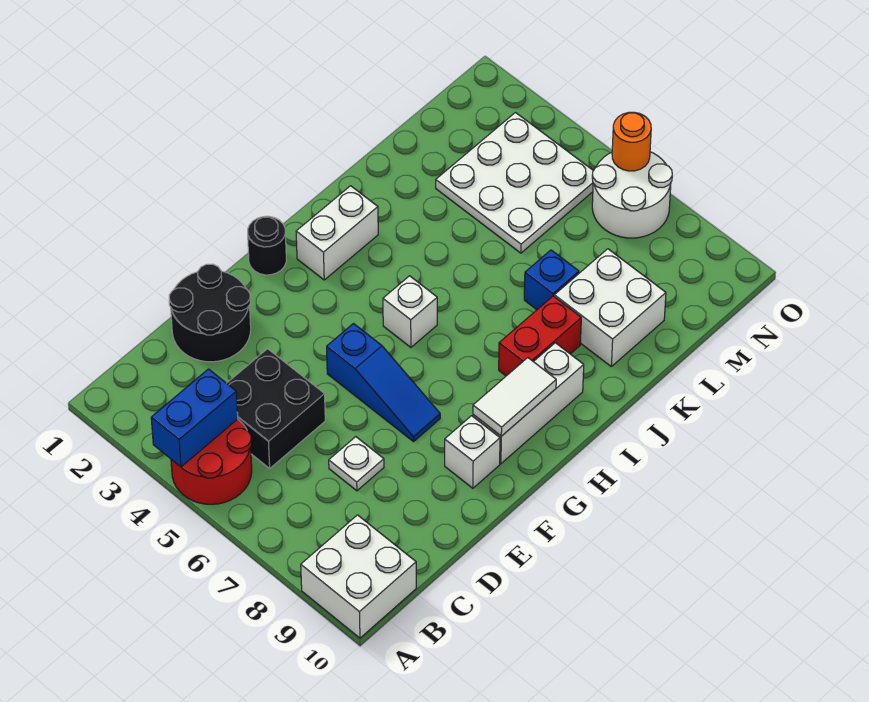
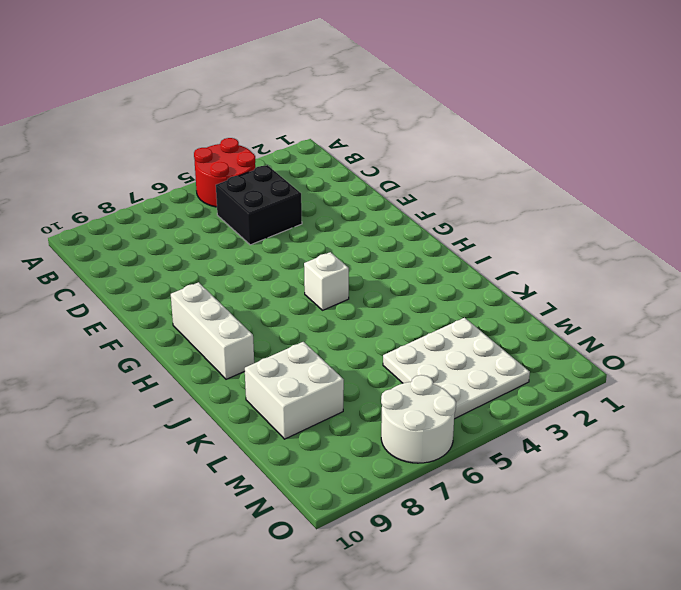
none -> white brick A9:B10 level 1
none -> black round brick D1:E2 level 1
none -> white plate D7 level 1

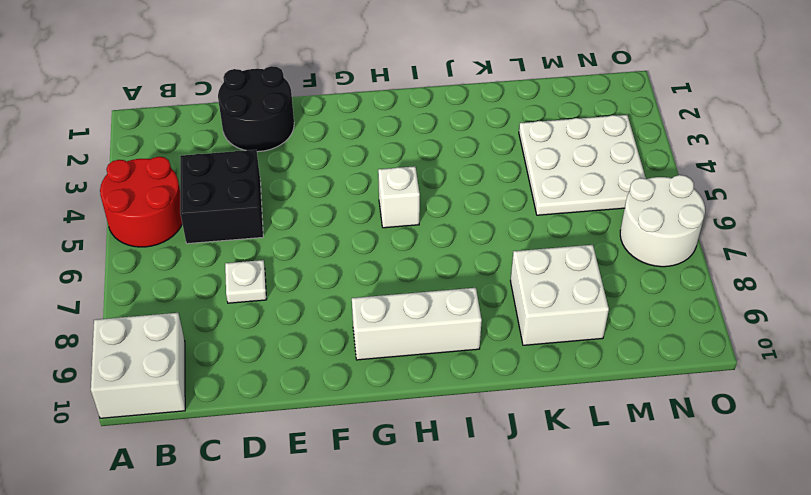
none -> blue slope F5:F7 level 1 top 5
none -> white brick F9 level 1
none -> black round brick G1 level 1

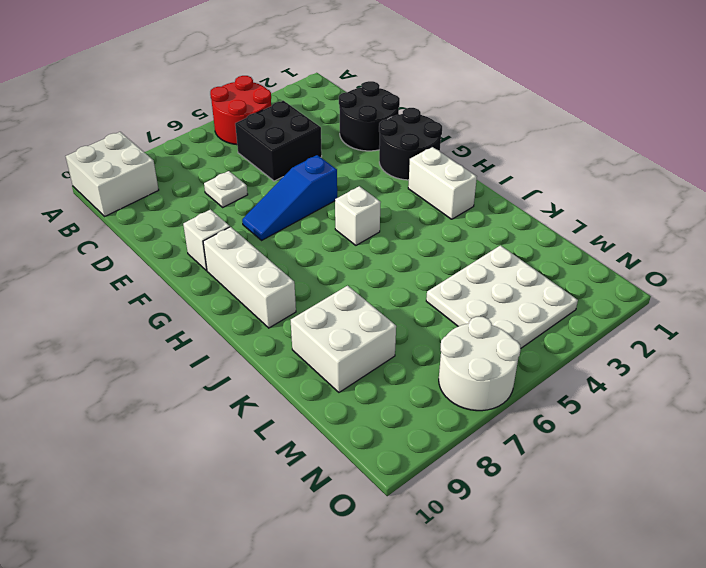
black round brick F1:G2 level 1 -> black round brick G1 level 1
none -> red brick I8:J8 level 1
none -> blue brick K7 level 1
none -> blue brick A4:B4 level 2

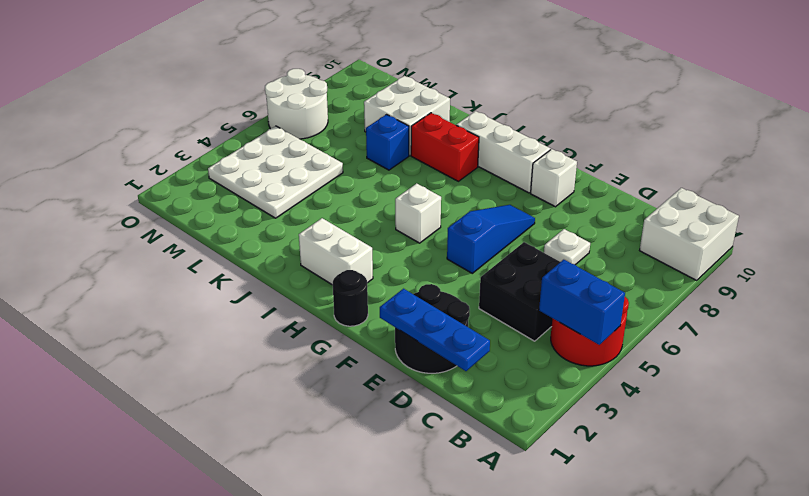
blue plate C1:E1 level 2 -> none
none -> white tile G9:H9 level 2
none -> orange round brick O6 level 2

